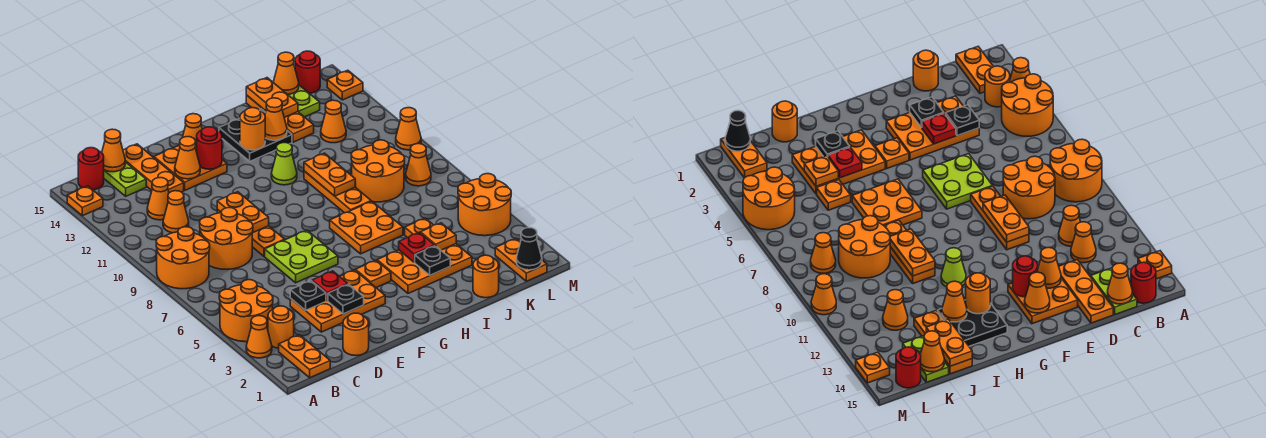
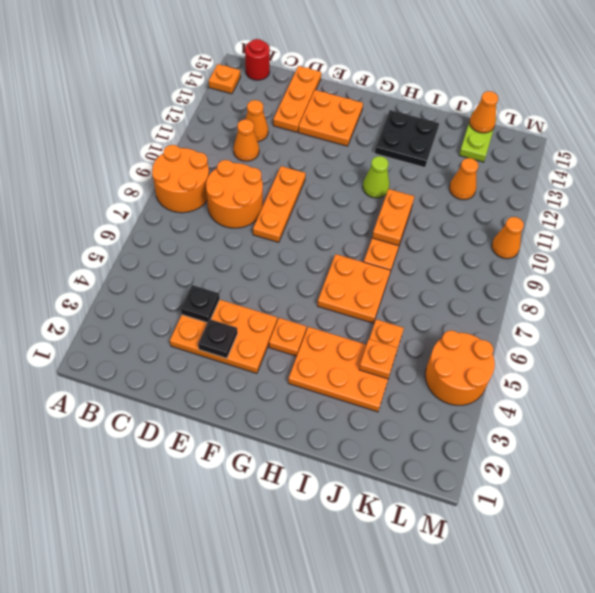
none -> orange cone A3 level 1
none -> orange round brick A4:B5 level 1
none -> orange plate B1:B2 level 1
none -> orange round brick B3 level 1

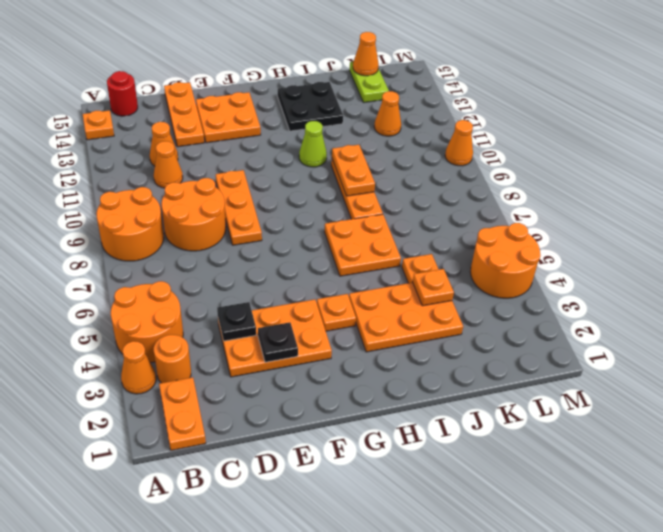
none -> lime plate C14:C15 level 1
none -> orange round brick D1 level 1
none -> lime plate E6:F7 level 1
none -> orange round brick J1 level 1

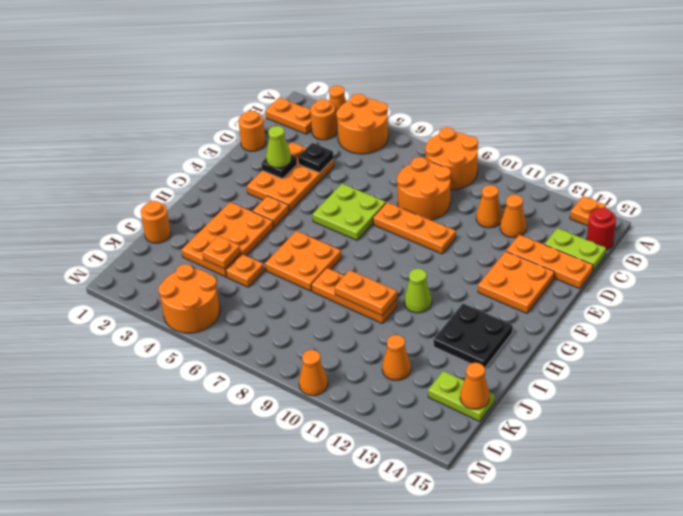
lime cone E3 level 3 -> none
none -> orange round brick J8:K9 level 1
none -> orange plate J13:J15 level 1
none -> orange plate L1:L2 level 1
none -> orange cone L8 level 1

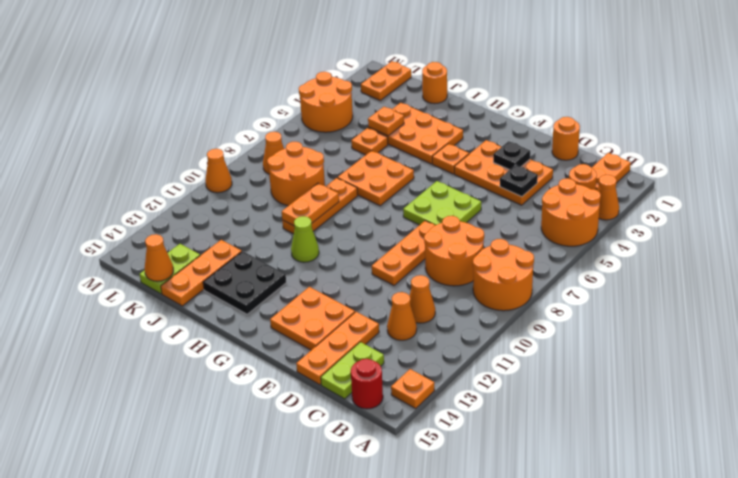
none -> orange cone K12 level 1
none -> red round brick L15 level 1
none -> orange plate M14 level 1
none -> orange cone C15 level 2

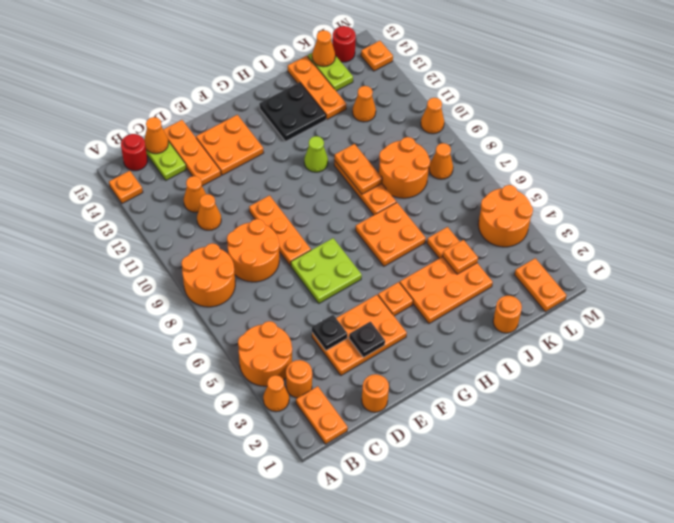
none -> red plate E4 level 2
none -> orange plate E9:E10 level 2
none -> orange cone E13 level 2
none -> red round brick F13 level 2

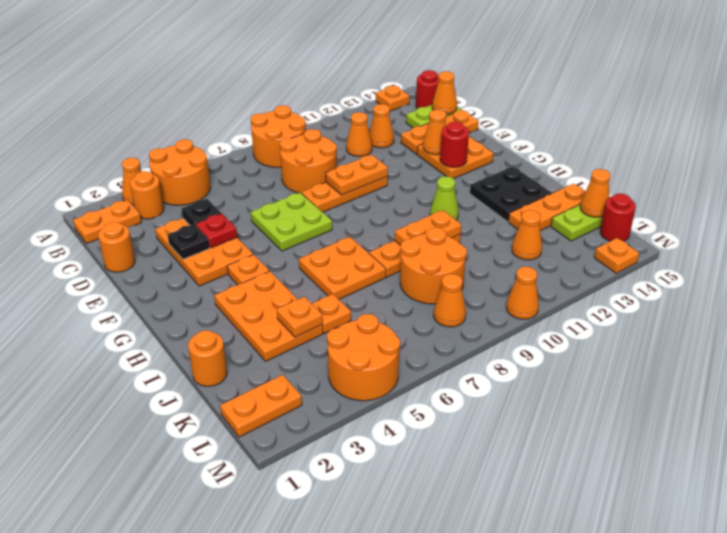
none -> orange cone F14 level 2
none -> orange round brick H13 level 2
none -> black plate I3 level 2
none -> red plate I4 level 2

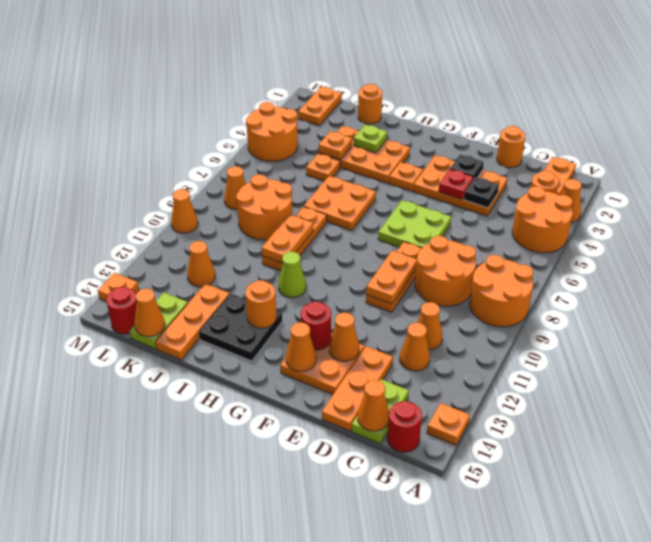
lime plate I3 level 2 -> black plate I3 level 2
none -> red plate I4 level 2
none -> orange cone I13 level 2
none -> orange plate J14:J15 level 2
none -> black cone L1 level 2

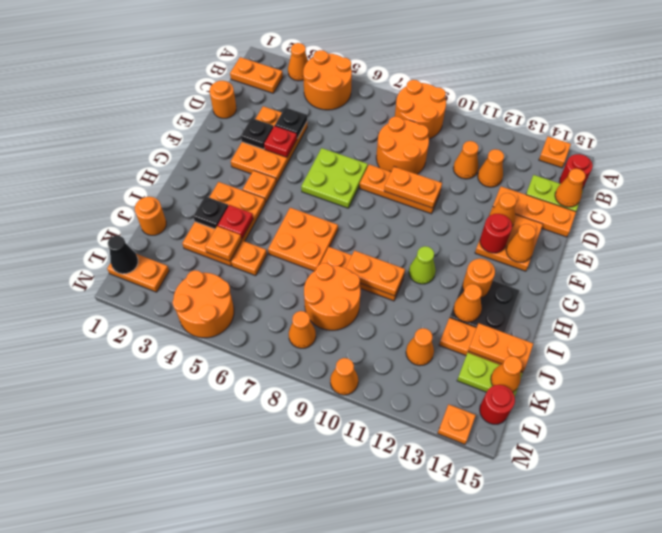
none -> orange round brick B3 level 1

